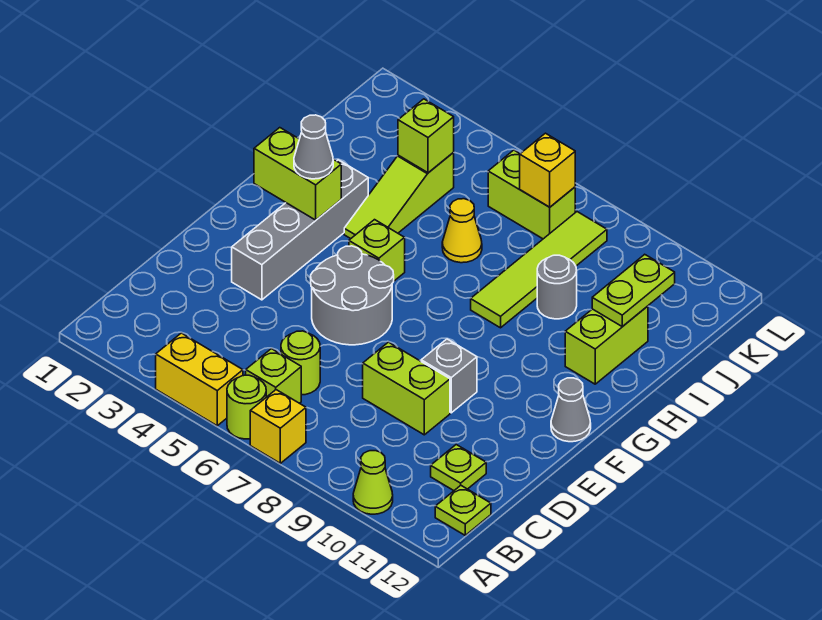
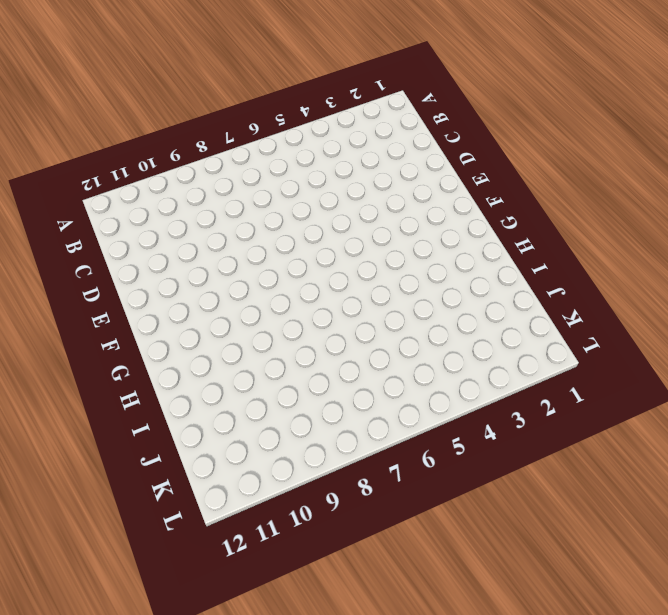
none -> yellow brick A4:A5 level 1
none -> lime round brick A6 level 1
none -> yellow brick A7 level 1

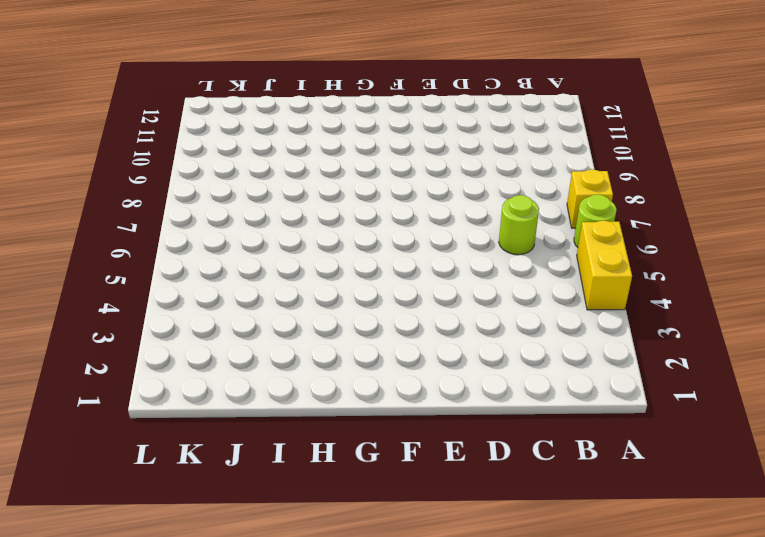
none -> lime cone A10 level 1
none -> lime brick B6 level 1
none -> lime plate B12 level 1

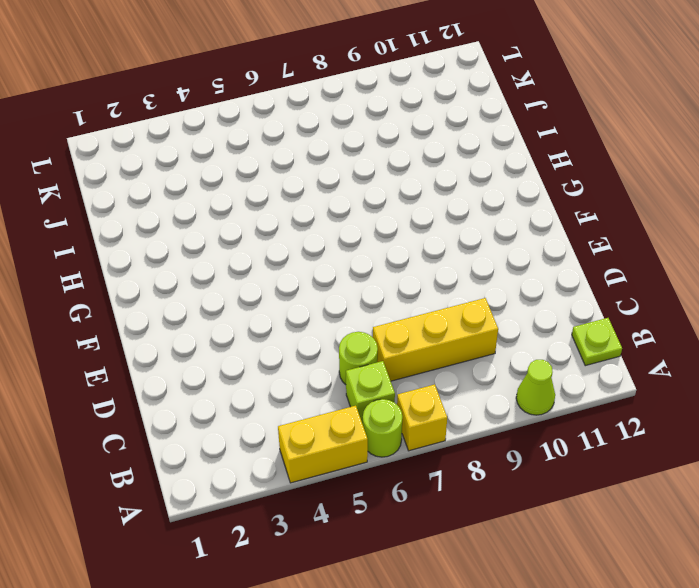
yellow brick C7:C9 level 1 -> none
none -> lime plate C11 level 1
none -> lime brick D8:D9 level 1
none -> grey brick E3:H3 level 1

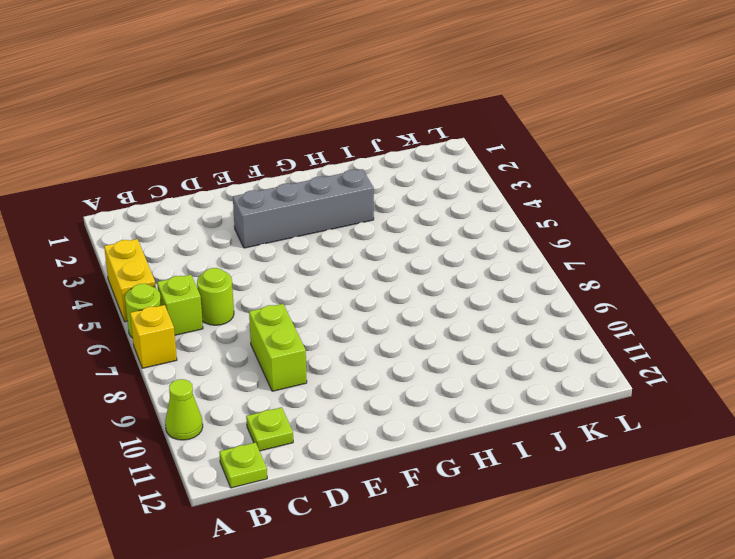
none -> grey round brick E5:F6 level 1
none -> grey brick E9 level 1
none -> grey cone F12 level 1

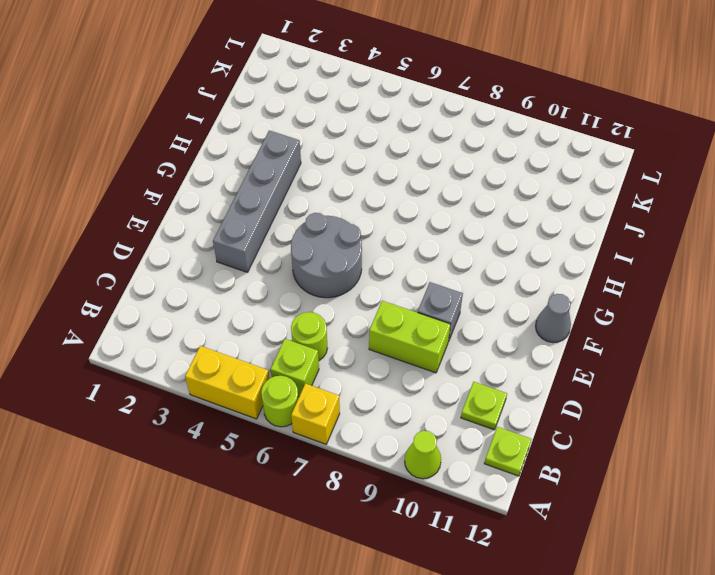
none -> lime brick G5 level 1
none -> lime slope H4:J4 level 1 top J
none -> lime tile H8:K8 level 1

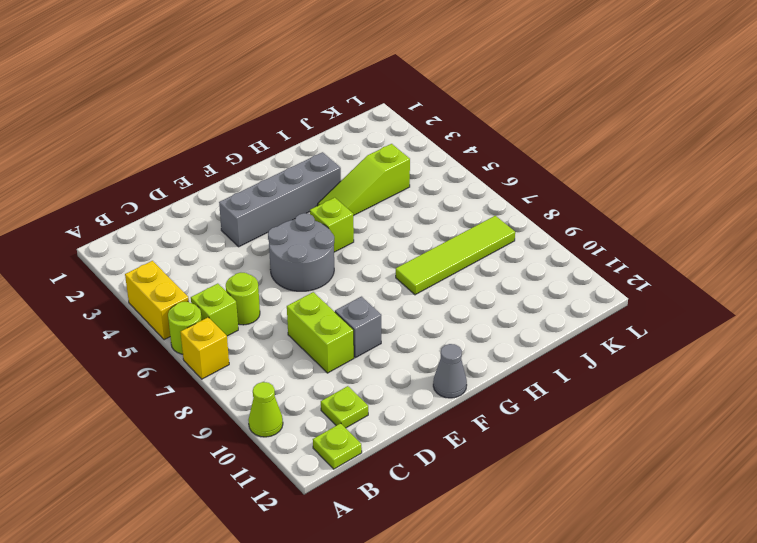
none -> lime brick H11:I11 level 1
none -> yellow cone I6 level 1
none -> grey round brick I9 level 1

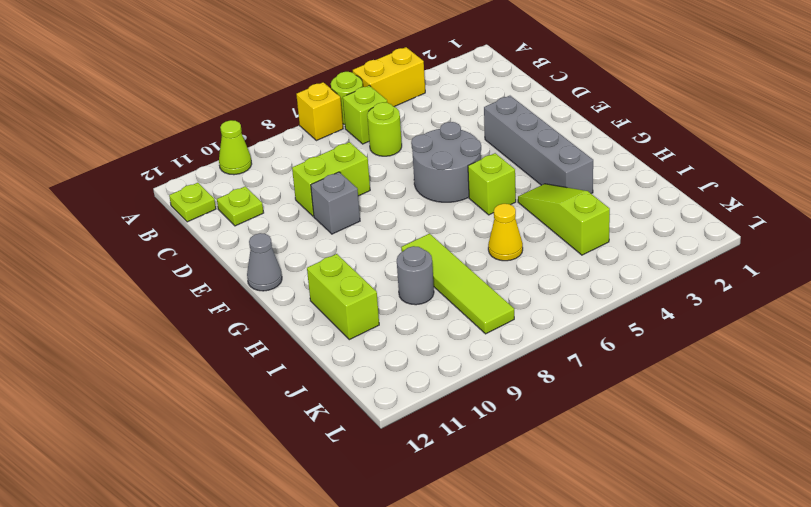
none -> lime brick K6:K7 level 1
none -> lime brick G2:G3 level 2
none -> lime plate I11:J11 level 2

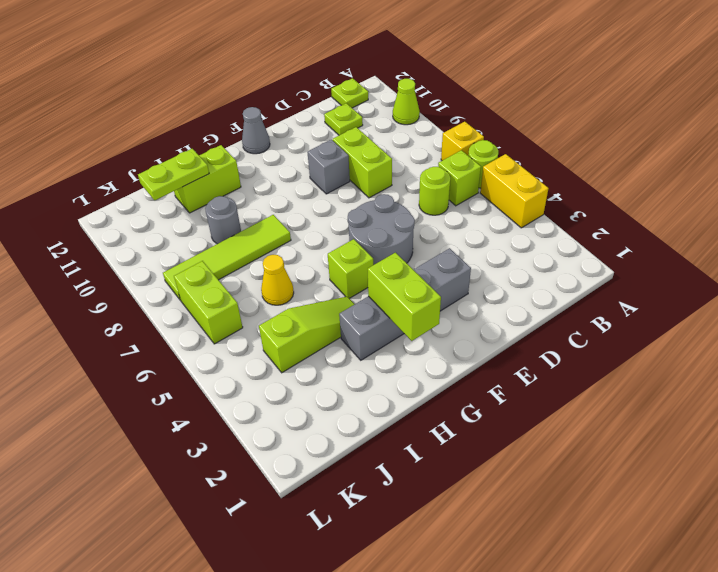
none -> lime brick J4 level 2
none -> yellow brick K7 level 2
none -> grey cone G3 level 3

